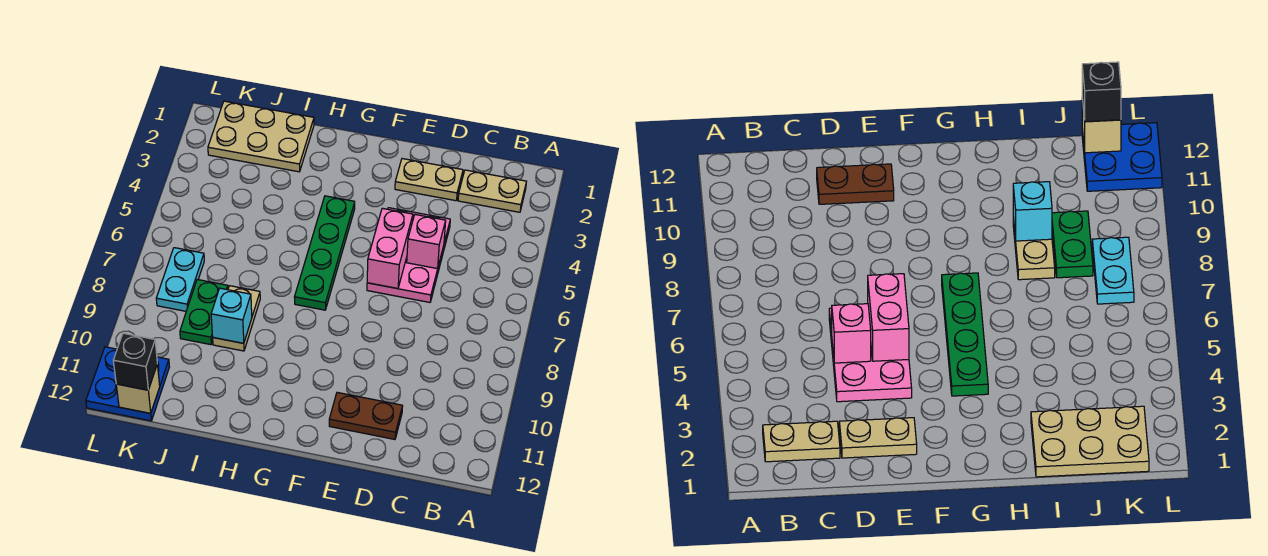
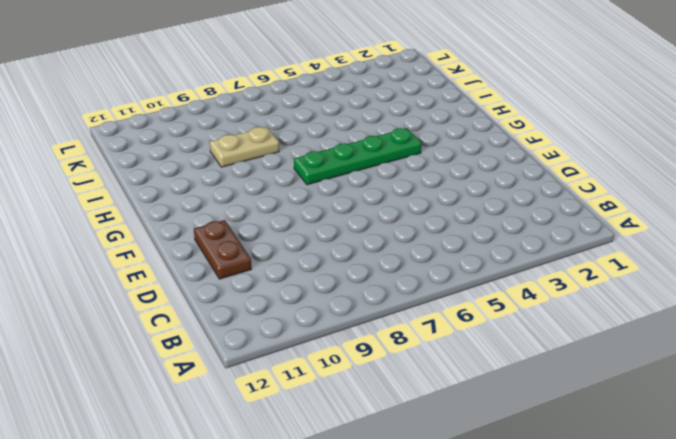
none -> tan plate B2:C2 level 1
none -> tan plate D2:E2 level 1
none -> pink plate D4:E6 level 1

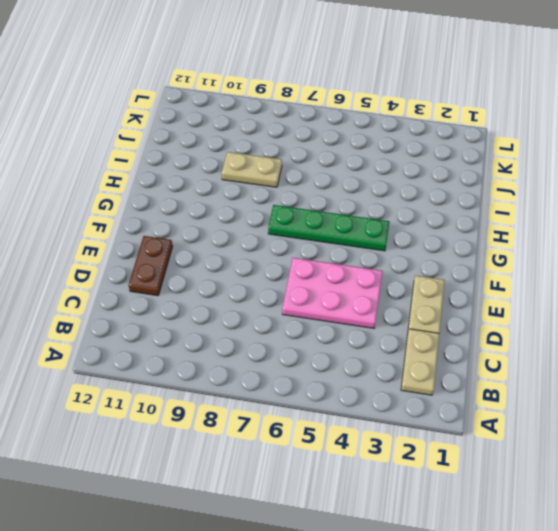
none -> tan plate I1:K2 level 1
none -> green plate J8:J9 level 1
none -> cyan plate K7:K8 level 1

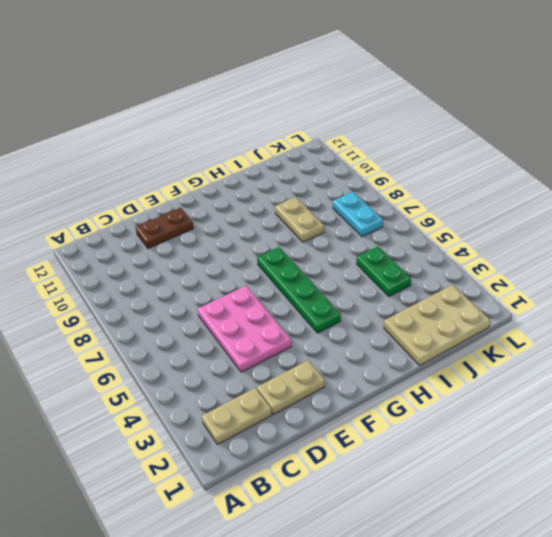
green plate J4:J5 level 1 -> green plate J8:J9 level 1
none -> blue plate K11:L12 level 1
none -> pink brick D5 level 2
none -> pink brick E5:E6 level 2

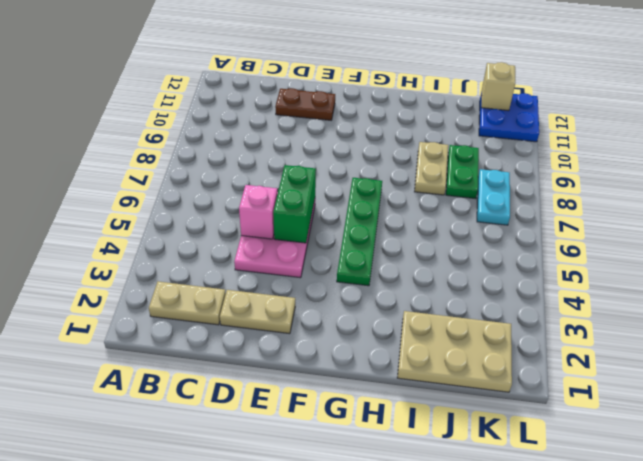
green brick E5:E6 level 2 -> pink brick E5:E6 level 2
none -> cyan brick I9 level 2
none -> black brick K12 level 3

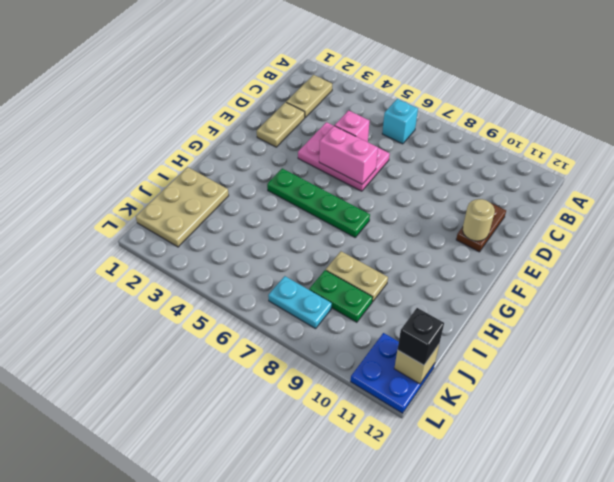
cyan brick B6 level 1 -> cyan brick I9 level 2
tan round brick E11 level 2 -> none

